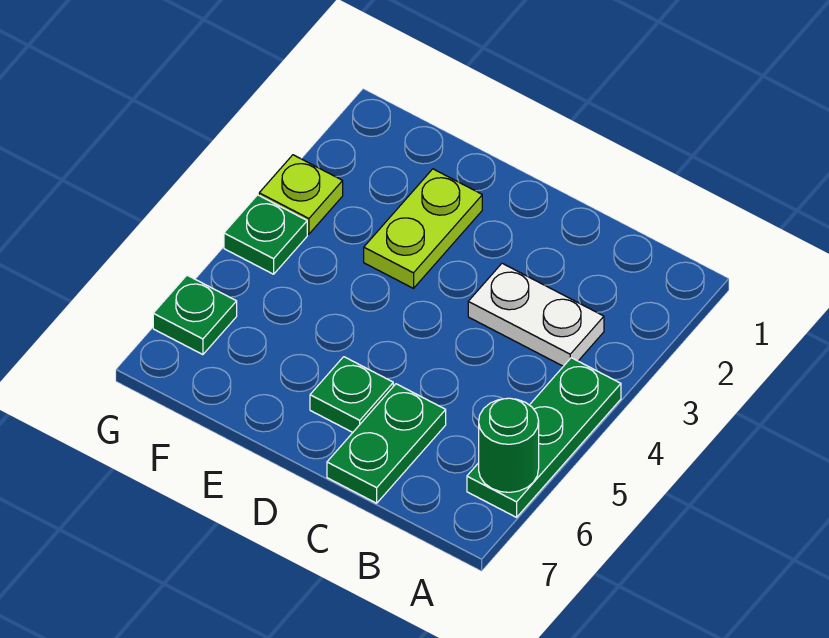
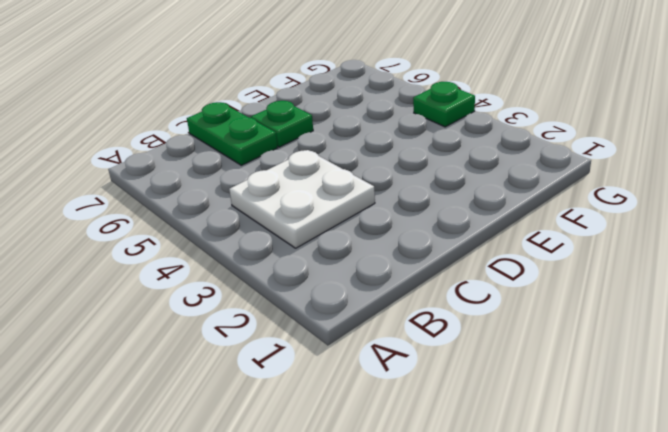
white plate B3:C4 level 1 -> white plate B3:C3 level 1
none -> green plate A4:A6 level 1
none -> lime plate E2:E3 level 1

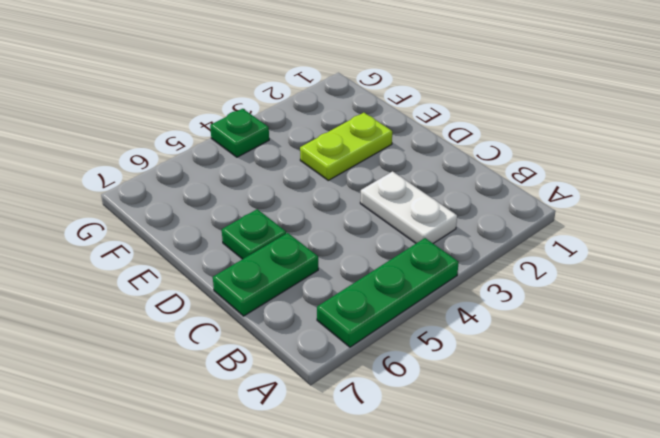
none -> lime plate G3 level 1
none -> green plate G6 level 1

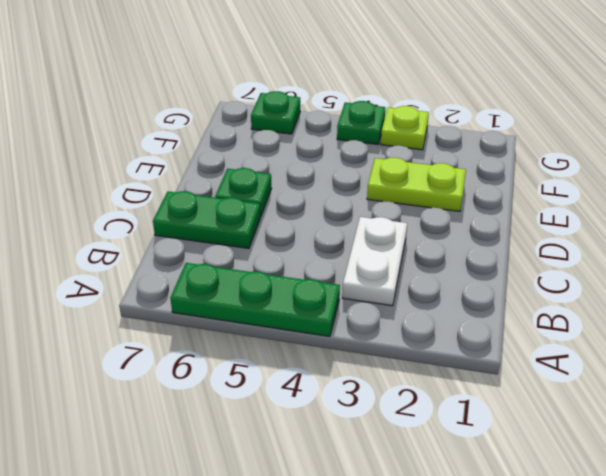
none -> green round brick A6 level 2

